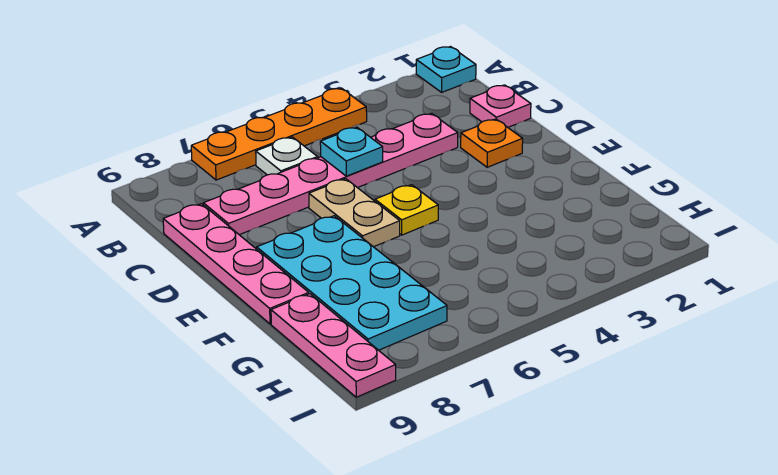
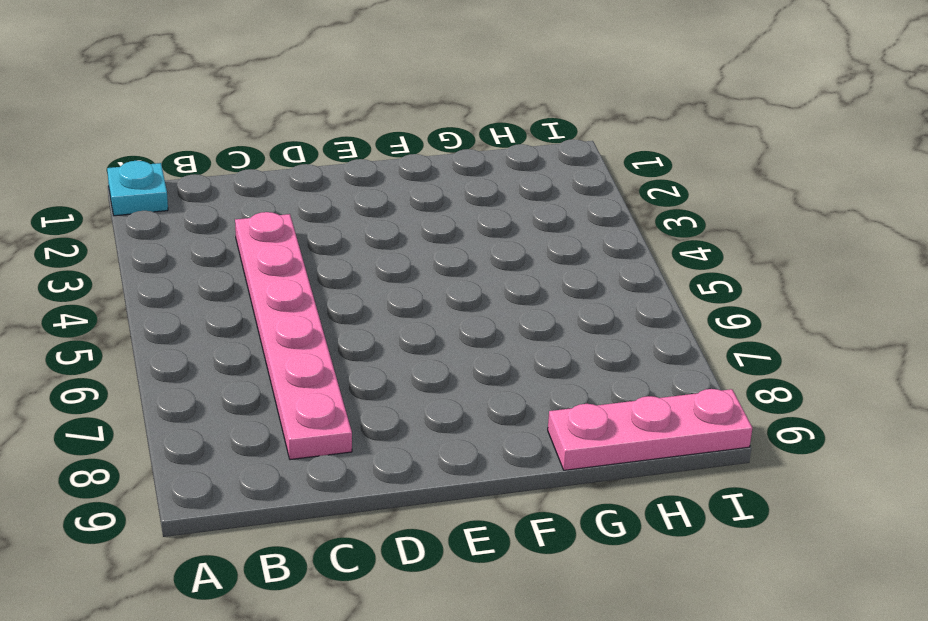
none -> orange plate A4:A7 level 1
none -> white plate B6 level 1
none -> pink plate C1 level 1

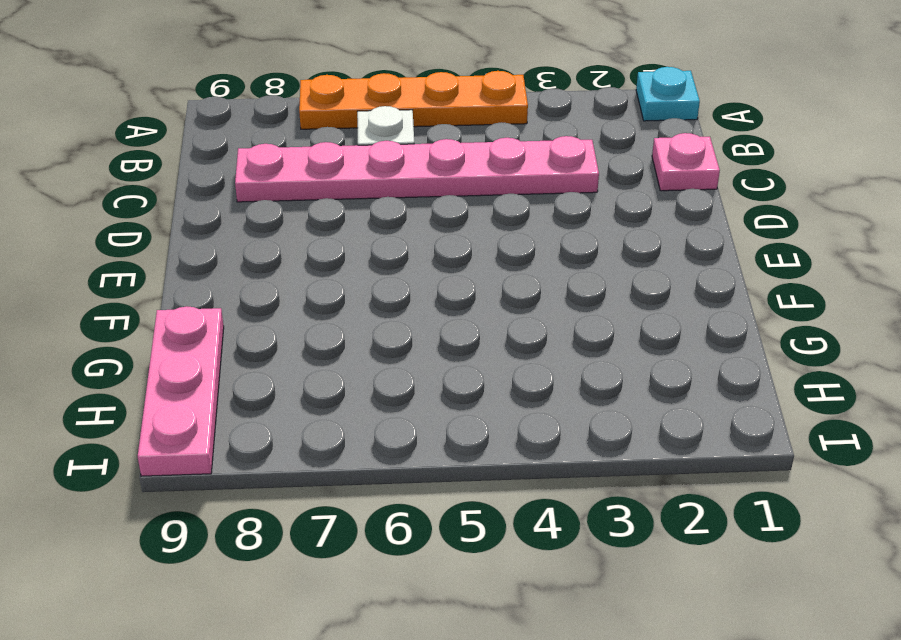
none -> pink plate C9:F9 level 1
none -> orange plate D2 level 1
none -> tan plate D6:E6 level 1

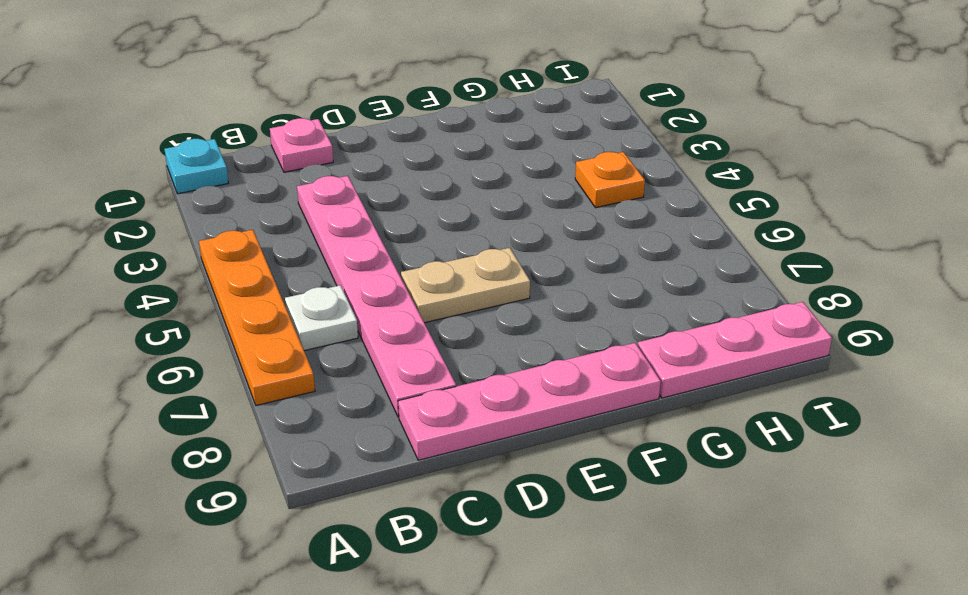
orange plate H4 level 1 -> orange plate D2 level 1
none -> yellow plate E5 level 1
none -> cyan plate E7:H8 level 1
none -> cyan plate C5 level 2

